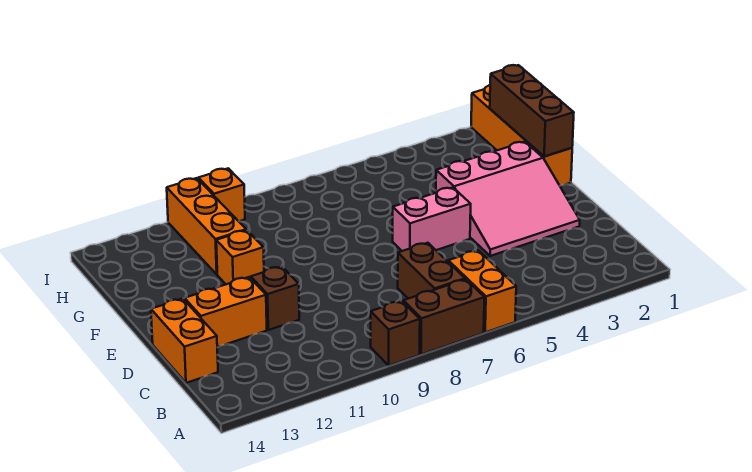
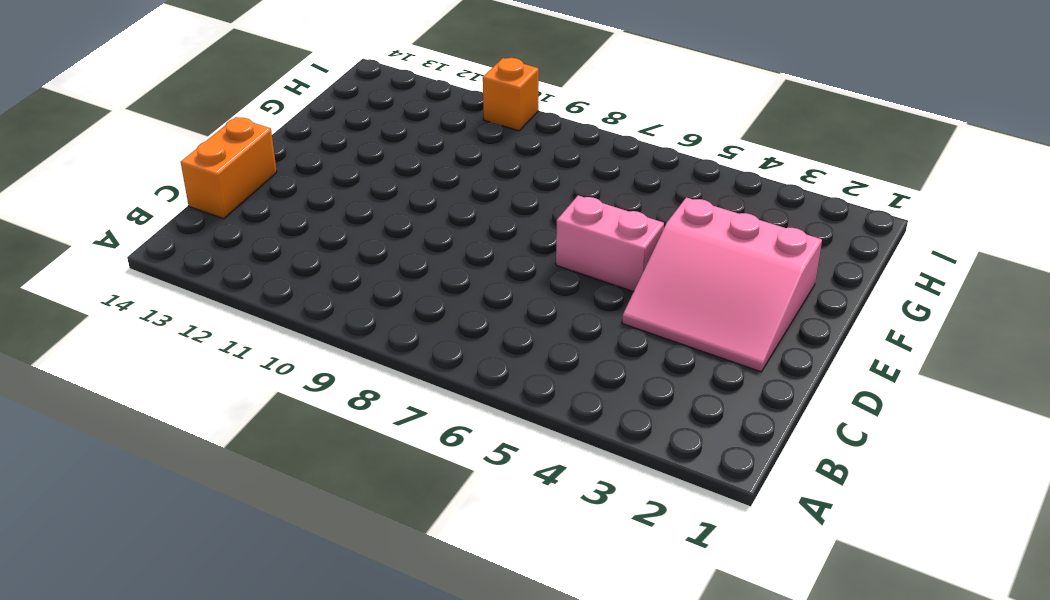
none -> orange brick A6:B6 level 1
none -> brown brick A7:A8 level 1
none -> brown brick A9 level 1

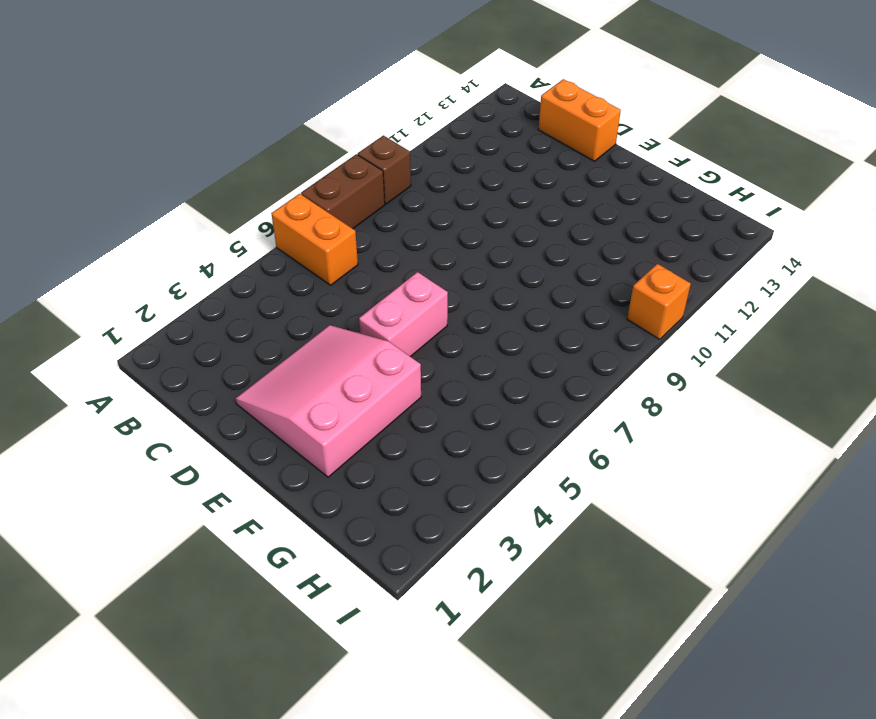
none -> brown brick B7:C7 level 1
none -> brown brick D11 level 1
none -> orange brick D12:D13 level 1

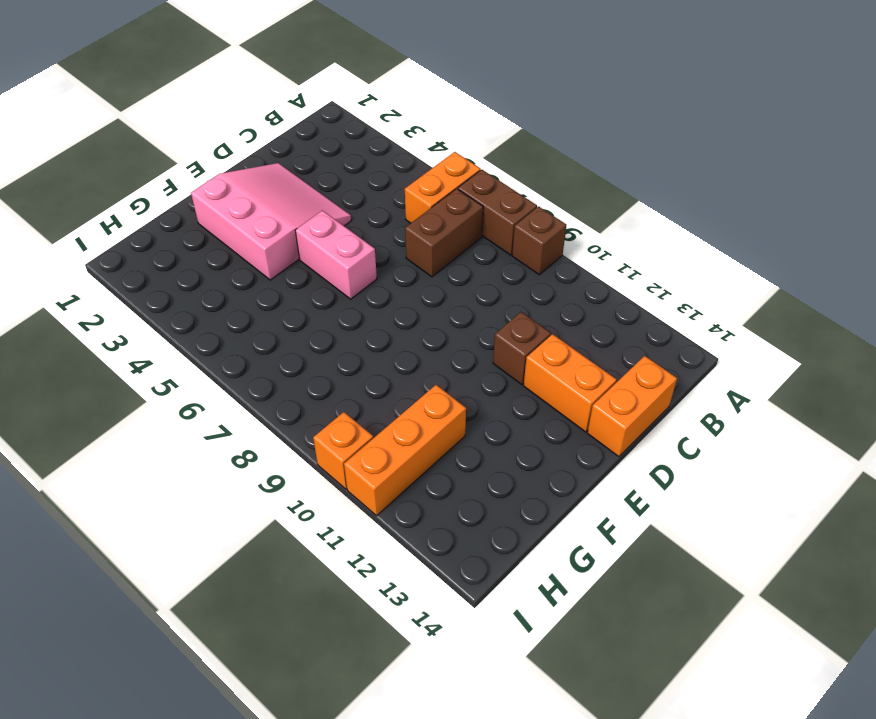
none -> orange brick F1:I1 level 1
none -> orange brick F11 level 1
none -> brown brick F1:H1 level 2

